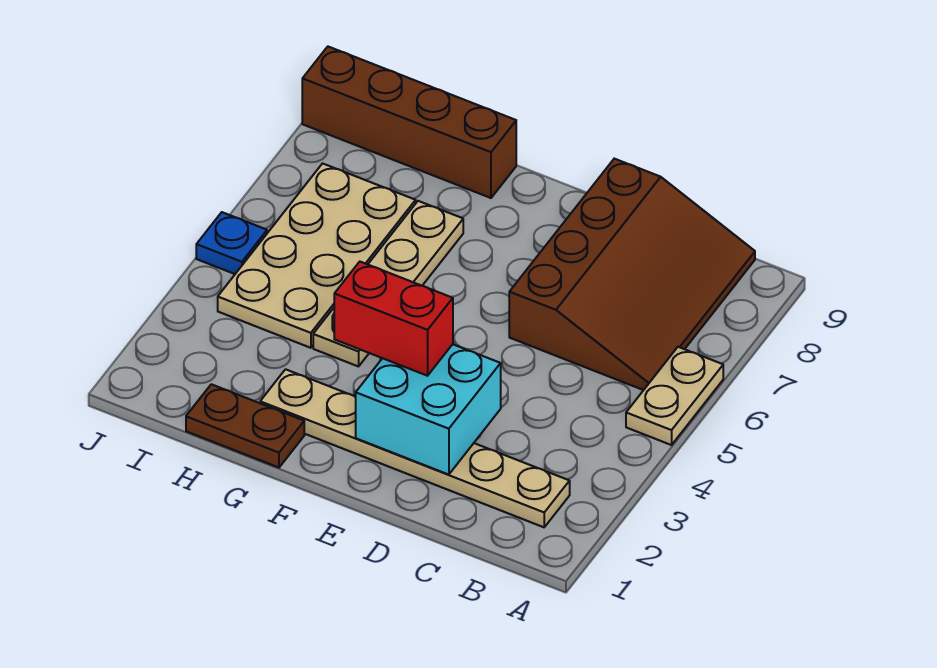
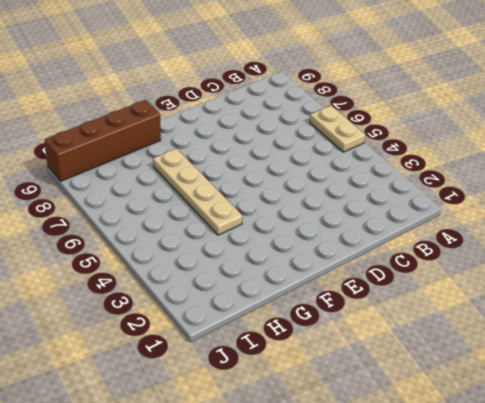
none -> tan plate B2:G2 level 1
none -> brown slope B6:D9 level 1 top D

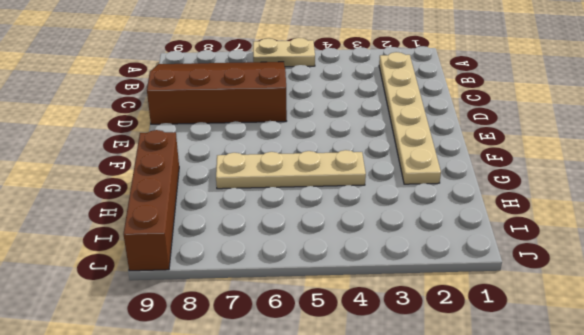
none -> brown plate G1:H1 level 1
none -> tan plate H4:I7 level 1

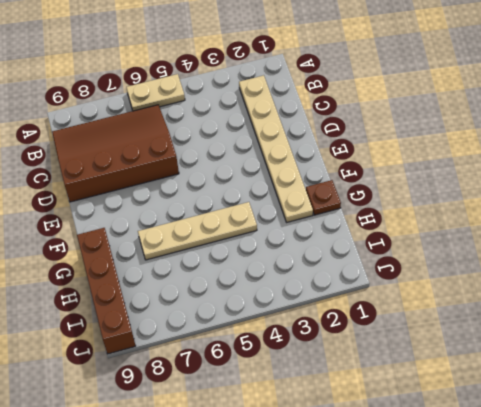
brown plate G1 level 1 -> brown plate G1:H1 level 1
none -> tan plate H4:I7 level 1
none -> blue plate J5 level 1

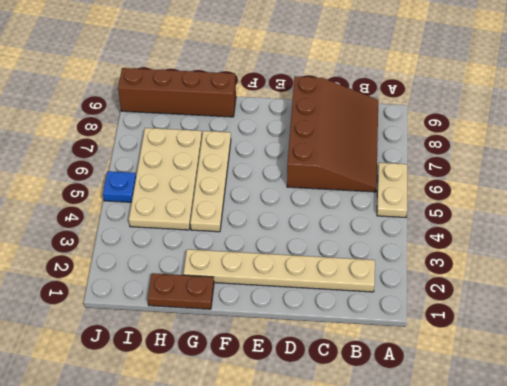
none -> cyan brick D2:E3 level 2
none -> red brick E3:F3 level 3

